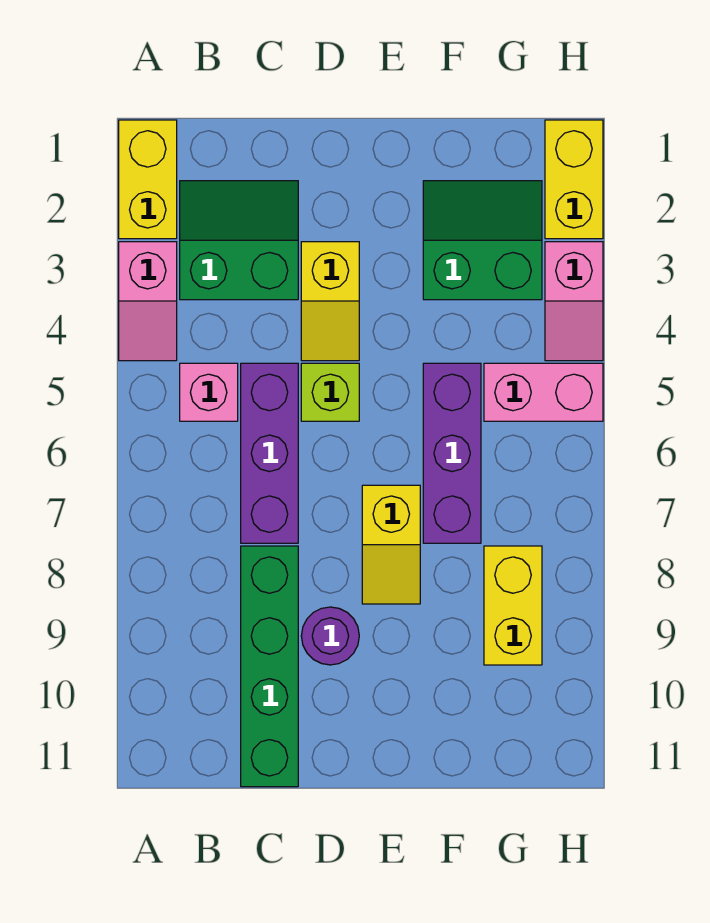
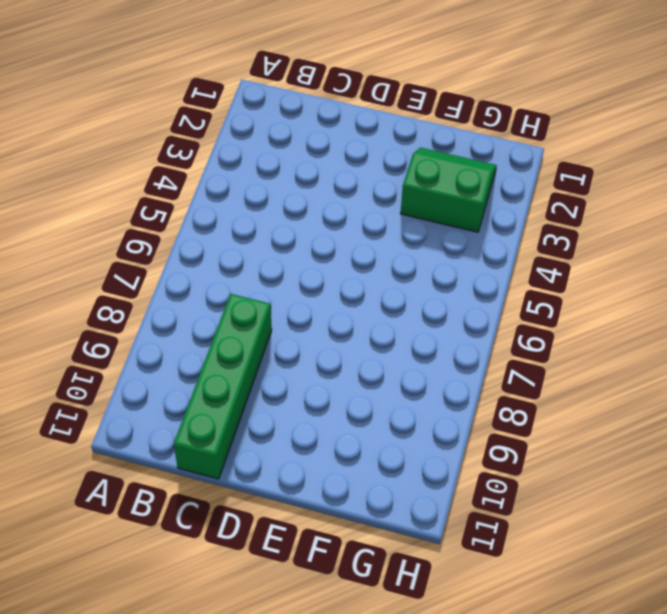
none -> yellow brick A1:A2 level 1
none -> pink slope A3:A4 level 1 top 3
none -> green slope B2:C3 level 1 top 3

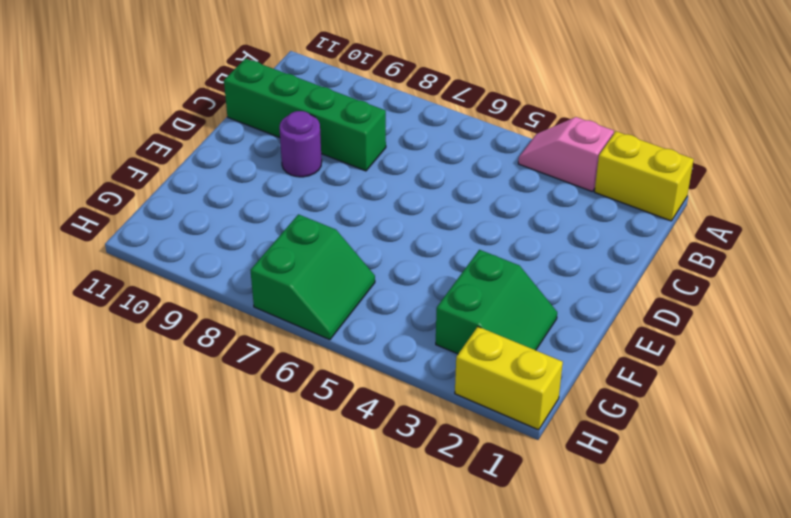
green slope G6:H7 level 1 top 7 -> green slope B2:C3 level 1 top 3
none -> pink brick B5 level 1
none -> purple brick C5:C7 level 1
none -> yellow slope D3:D4 level 1 top 3

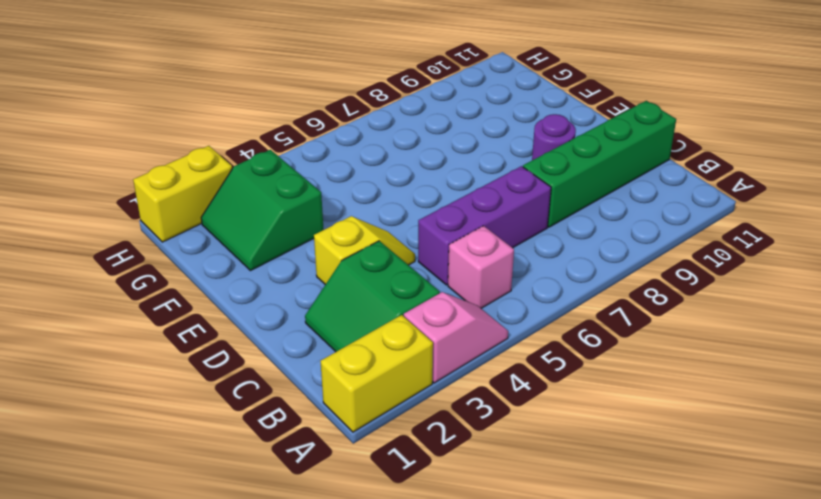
none -> lime brick D5 level 1
none -> yellow slope E7:E8 level 1 top 7
none -> purple brick F5:F7 level 1

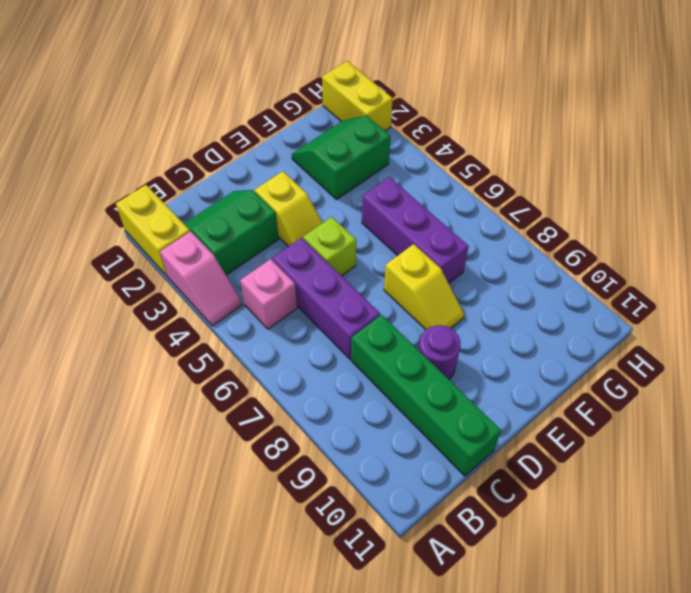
none -> pink brick G5:H5 level 1
none -> yellow brick G8:G9 level 1
none -> pink slope H3:H4 level 1 top 3

